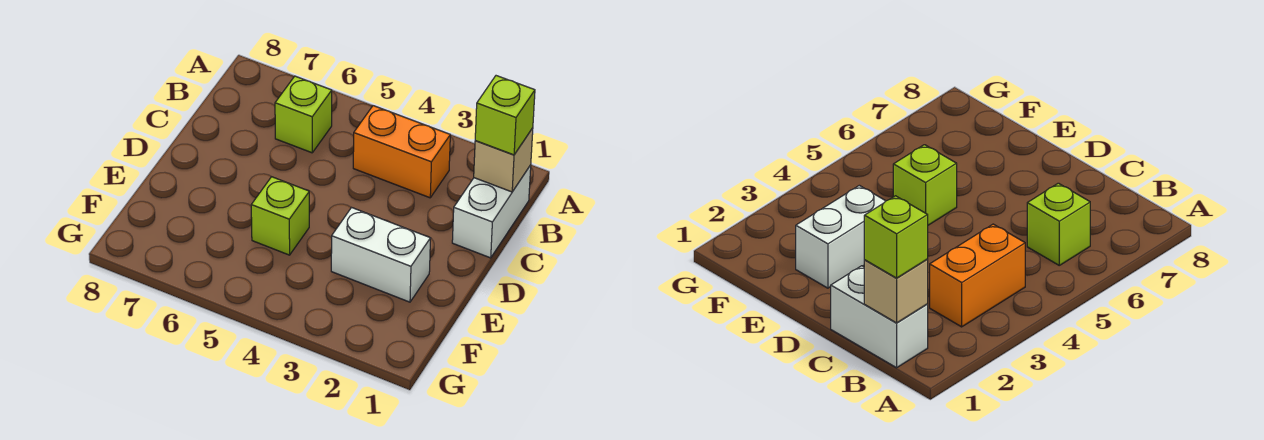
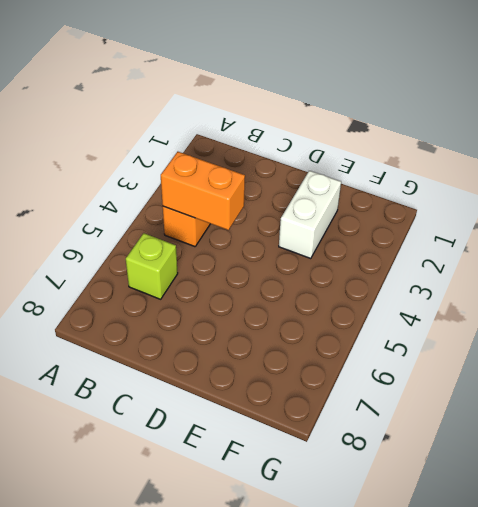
orange brick B4:C4 level 2 -> none
none -> white brick B1:C1 level 1
none -> lime brick E5 level 1

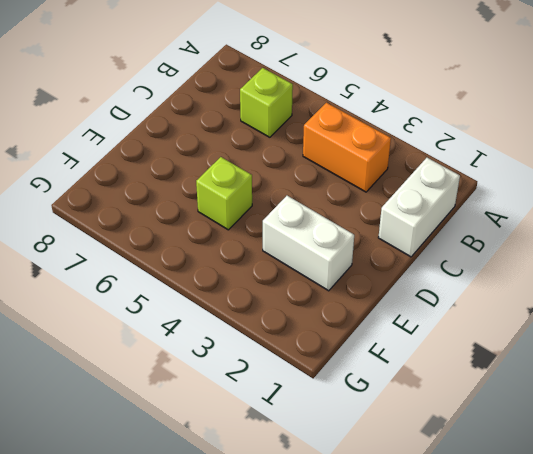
none -> tan brick B1 level 2
none -> lime brick B1 level 3

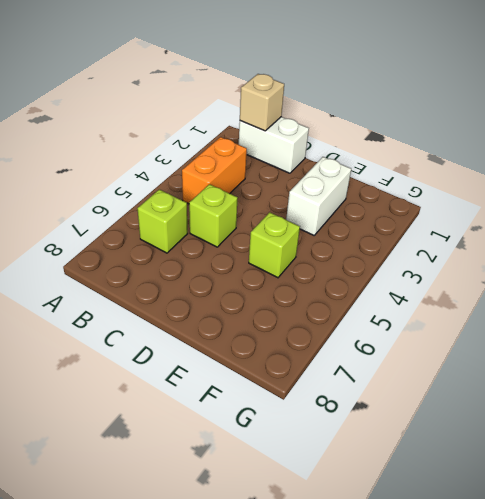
lime brick C5 level 1 -> lime brick B1 level 3

